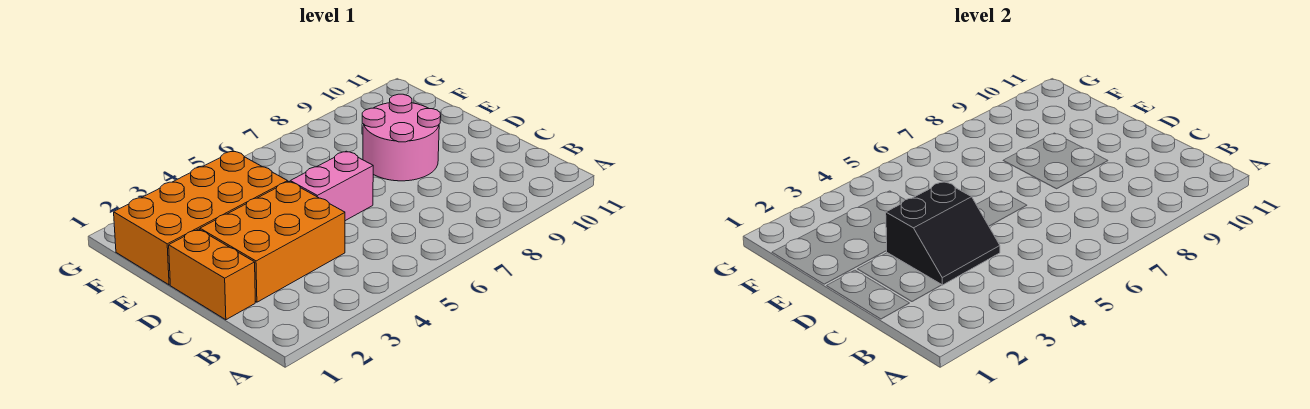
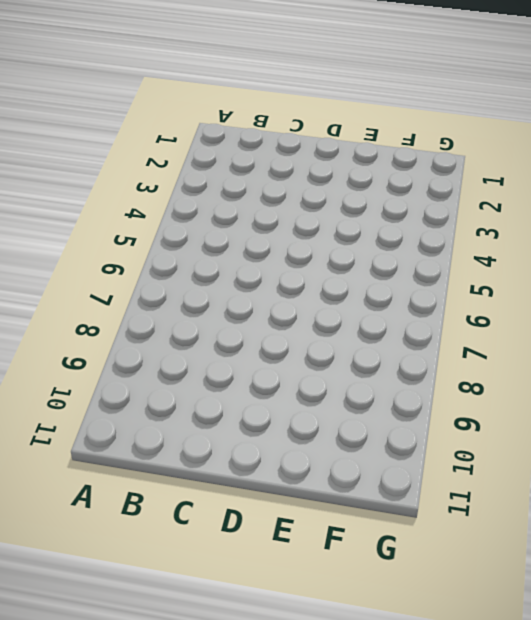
none -> orange brick C1:D1 level 1
none -> orange brick C2:D4 level 1

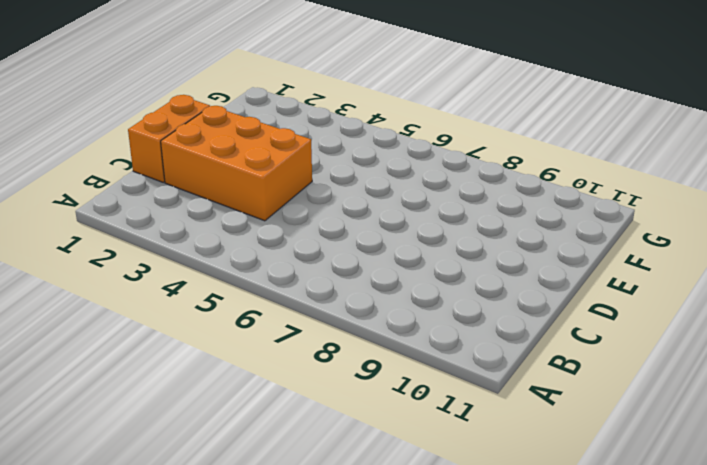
none -> pink brick D5:D6 level 1
none -> pink round brick D8:E9 level 1

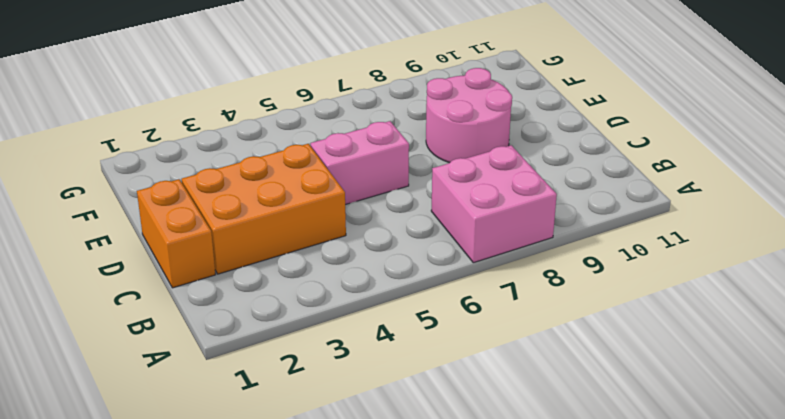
pink brick A7:B8 level 1 -> none
none -> orange brick E1:F4 level 1
none -> black slope C3:D4 level 2 top D

